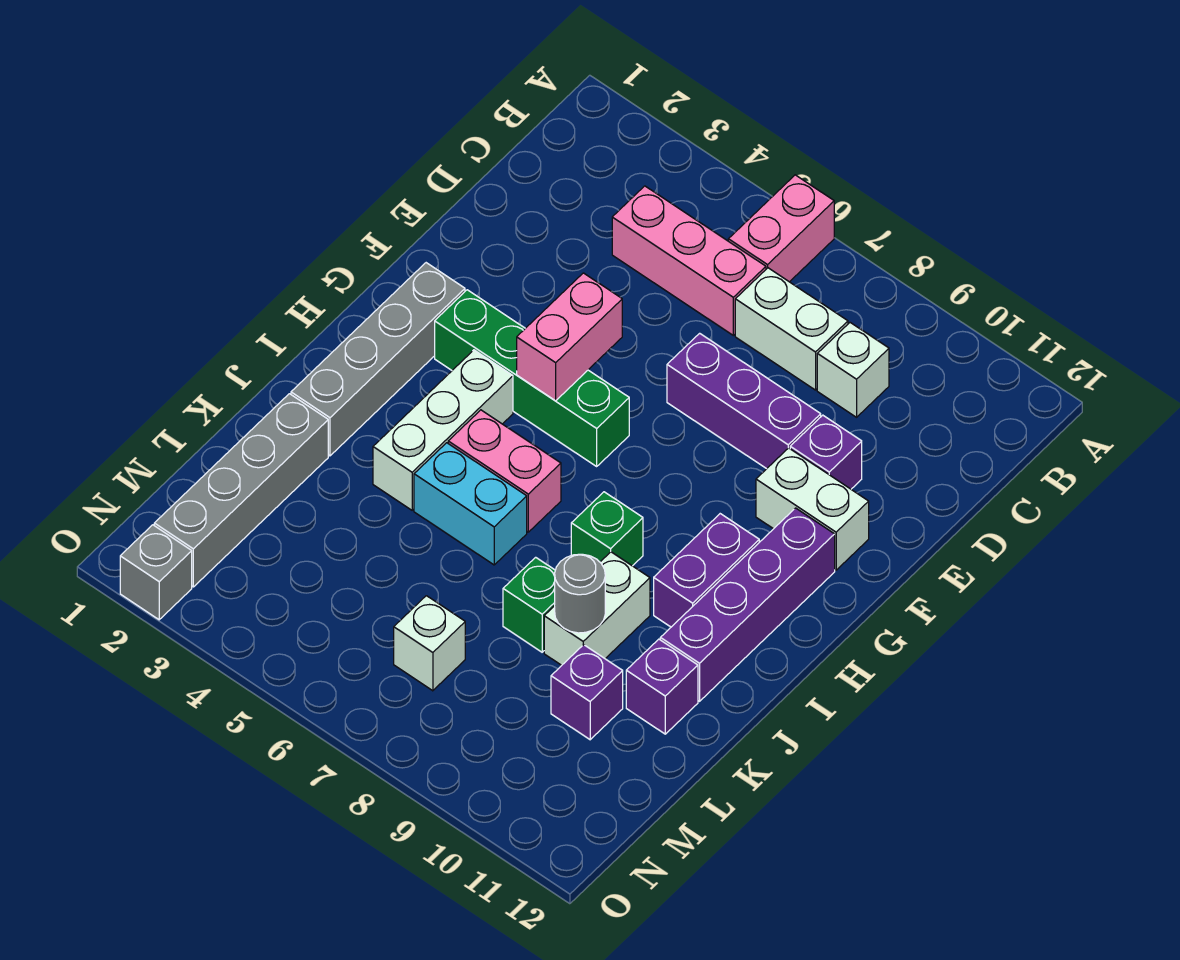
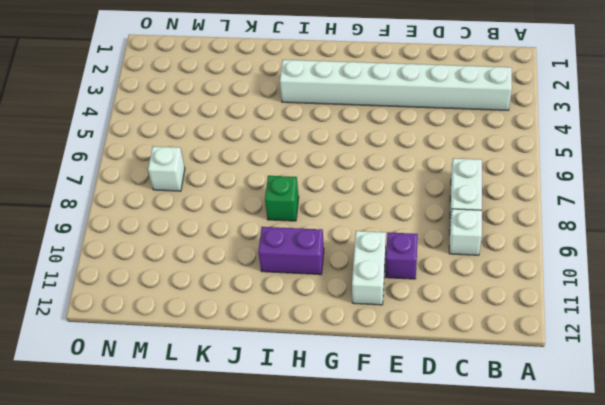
white brick B3:I3 level 1 -> green brick G3:G6 level 1
none -> pink brick A6:B6 level 1
none -> pink brick C4:C6 level 1
none -> purple brick E7:E9 level 1

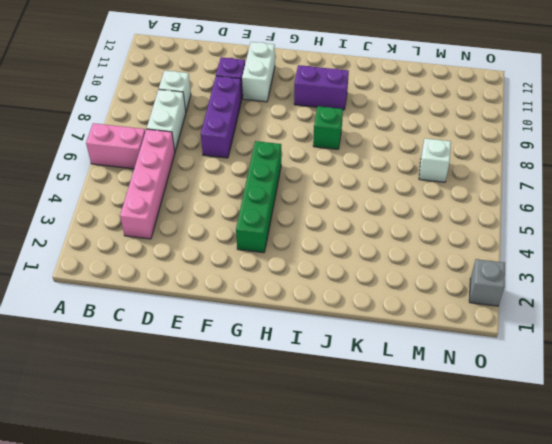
pink brick C3:C6 level 1 -> pink brick C4:C6 level 1
none -> grey brick G2:J2 level 1
none -> purple brick G11:J11 level 1
none -> white brick H4:J4 level 1

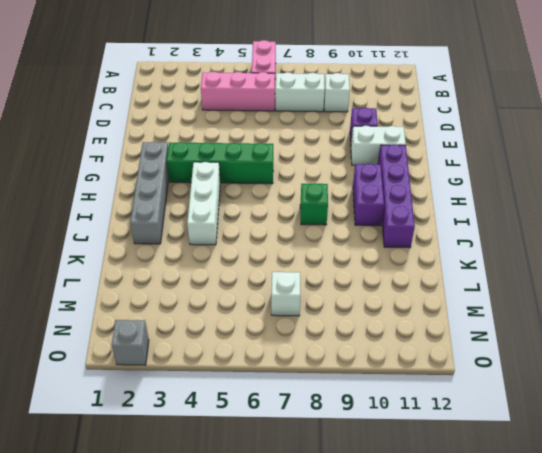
none -> purple brick E7:E9 level 1
none -> pink brick I5:I6 level 1
none -> cyan brick J5:J6 level 1

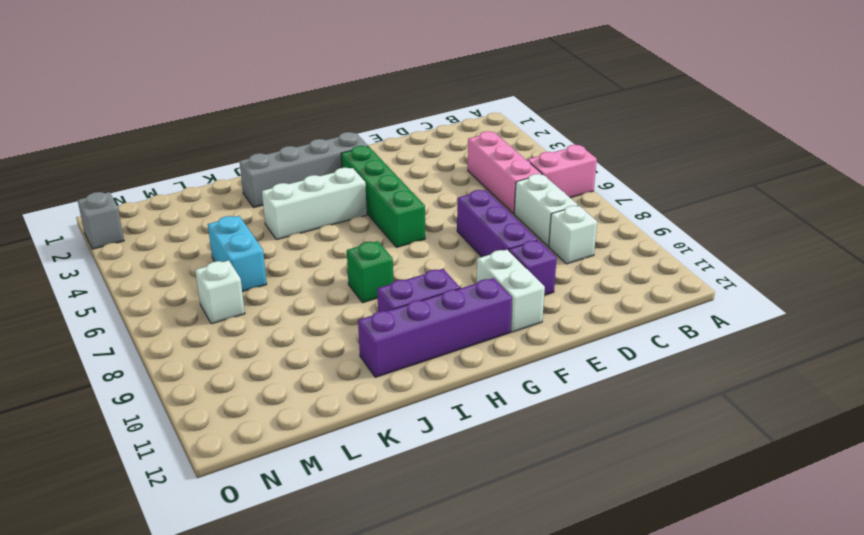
cyan brick L5:L6 level 1 -> cyan brick J5:J6 level 1
none -> pink brick I5:I6 level 1
none -> white brick J9:K9 level 1
none -> grey brick K2:N2 level 1

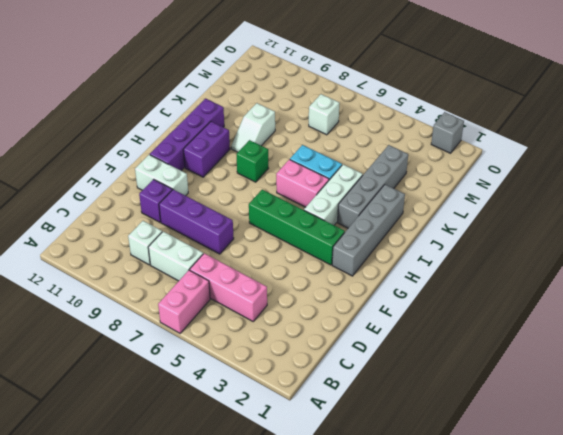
grey brick I3:L3 level 1 -> grey brick K2:N2 level 1
white slope J9:K9 level 1 top K -> white brick J9:K9 level 1
none -> green brick K8 level 1
none -> purple brick K11 level 1
none -> purple brick L10 level 1

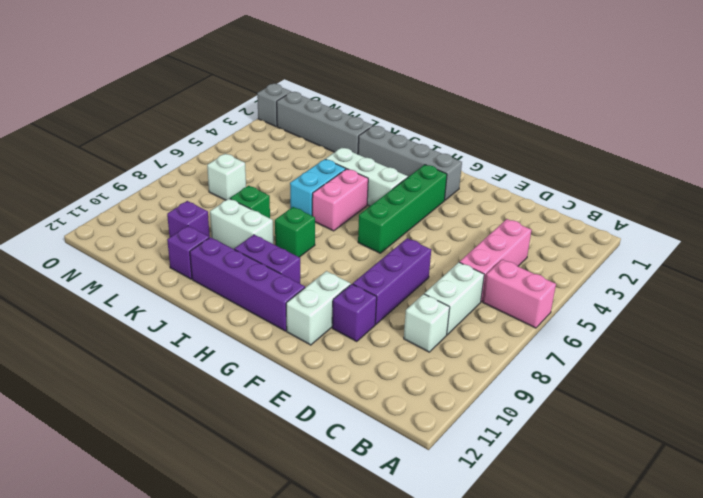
none -> pink brick F5:G5 level 2
none -> grey round brick K9 level 2

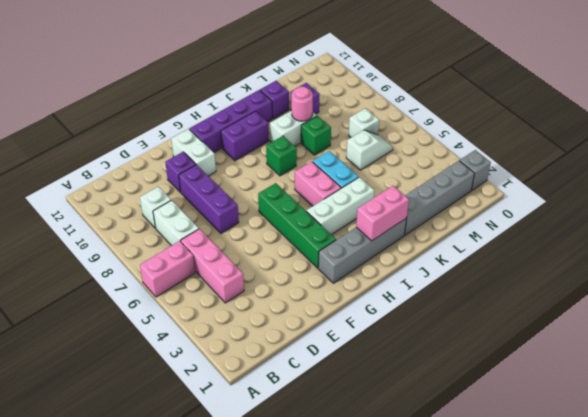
pink brick I2:J2 level 2 -> pink brick F5:G5 level 2
pink round brick K9 level 2 -> grey round brick K9 level 2
white slope L6:M6 level 1 top L -> none

